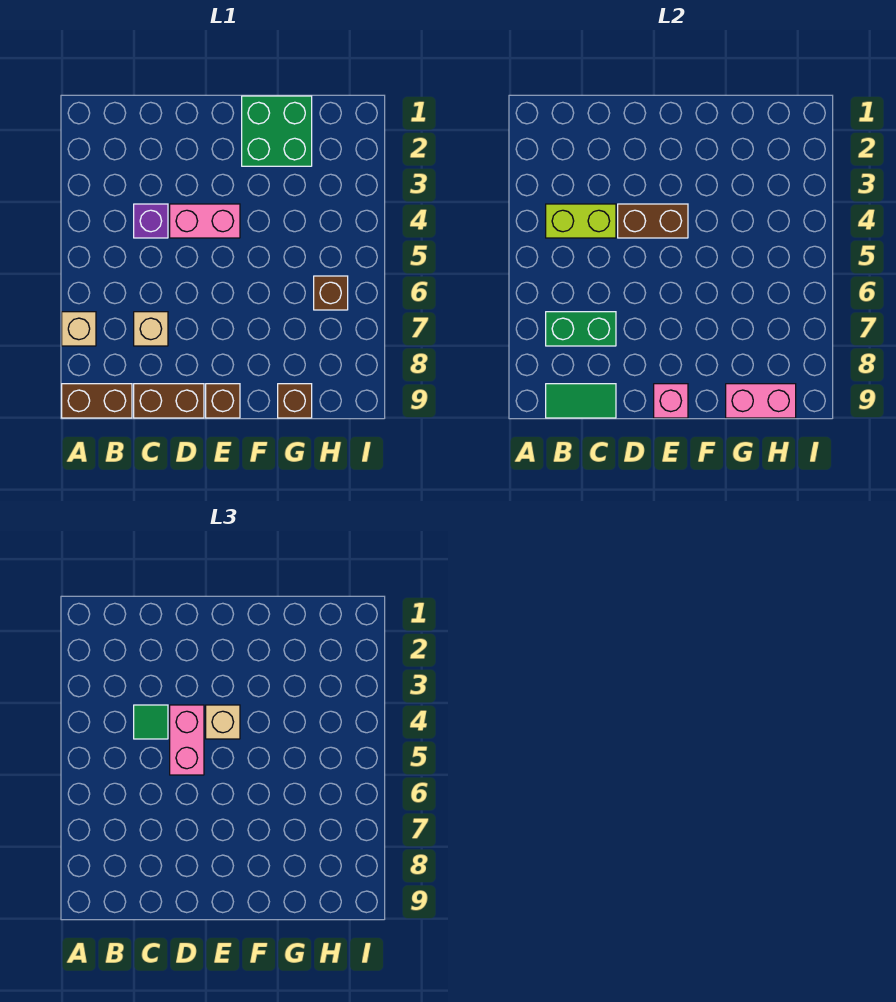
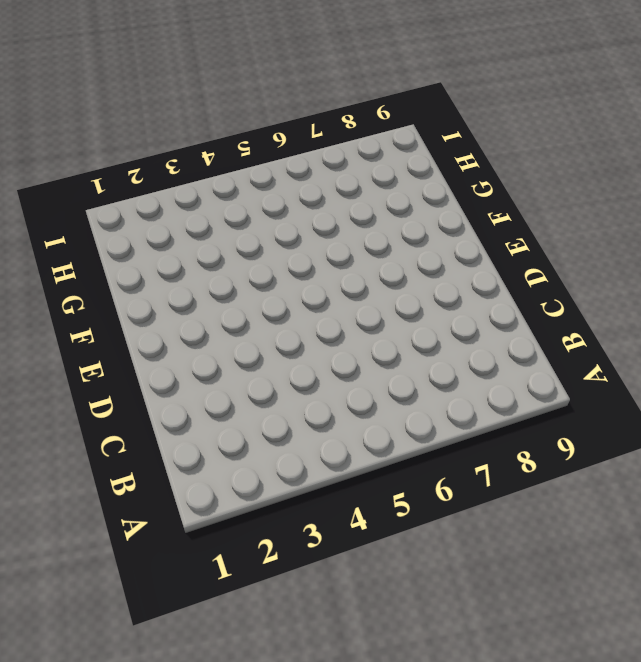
none -> tan brick A7 level 1
none -> brown brick A9:B9 level 1
none -> purple brick C4 level 1

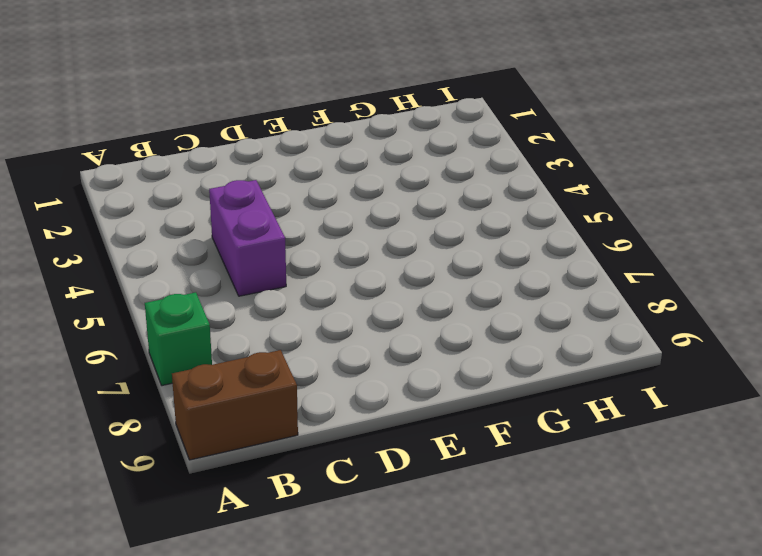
green brick A7 level 1 -> tan brick A7 level 1
purple brick C4:C5 level 1 -> purple brick C4 level 1
none -> tan brick C7 level 1
none -> brown brick C9:D9 level 1
none -> pink brick D4:E4 level 1

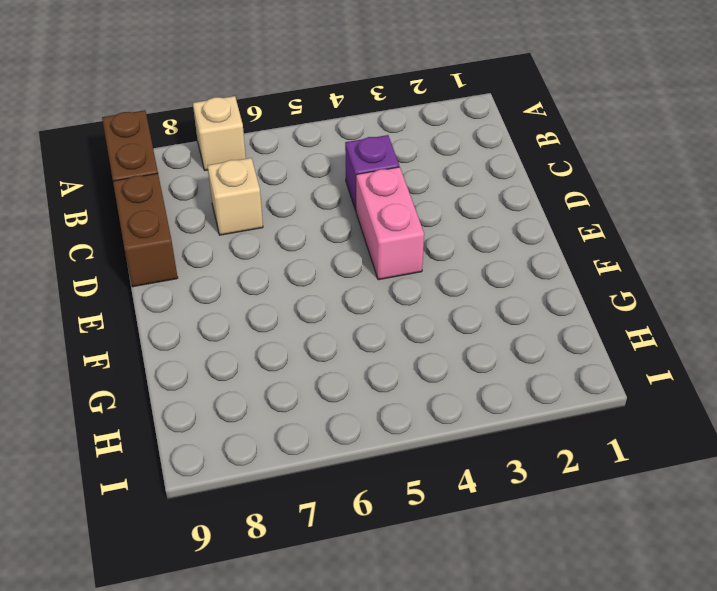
none -> brown brick E9 level 1
none -> green brick F1:G2 level 1
none -> brown brick G9 level 1

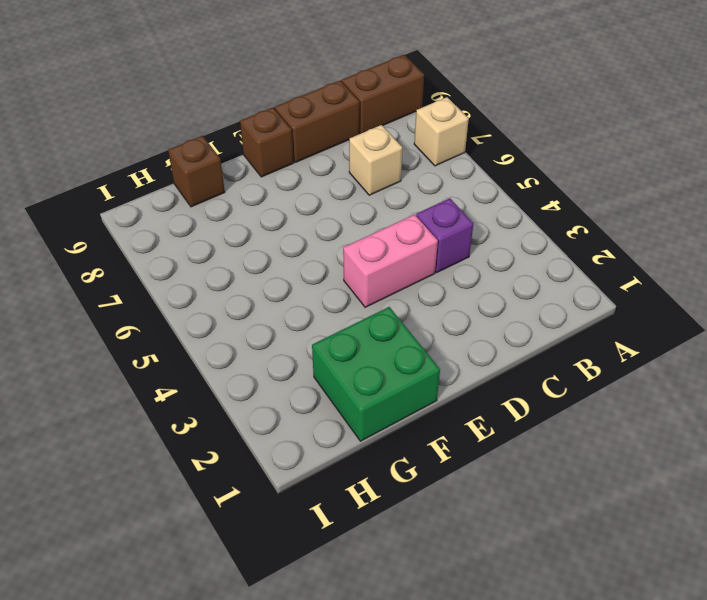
none -> brown brick H6 level 1
none -> lime brick B4:C4 level 2
none -> green brick B7:C7 level 2

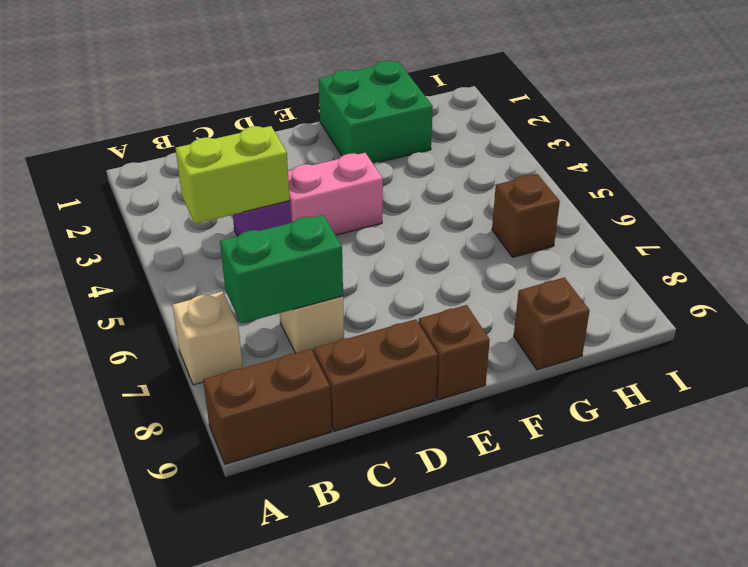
none -> green tile B9:C9 level 2
none -> brown brick D4:E4 level 2
none -> pink brick E9 level 2

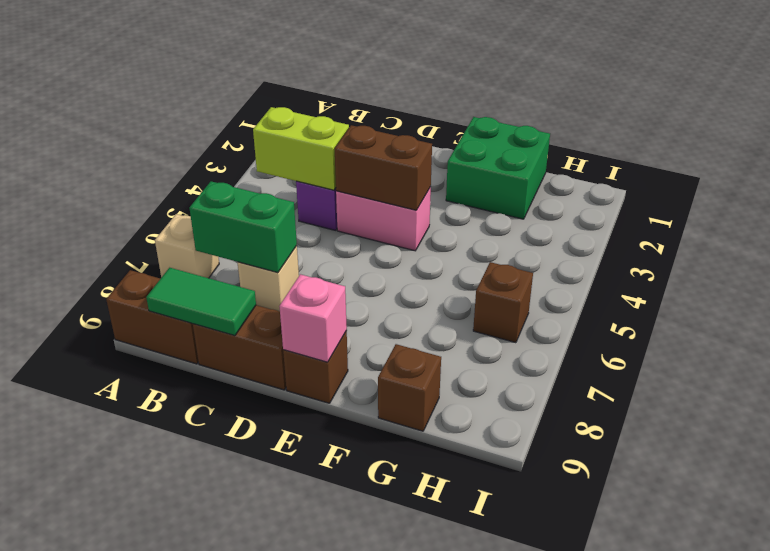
none -> pink brick G9:H9 level 2
none -> green tile C4 level 3
none -> pink brick D4:D5 level 3

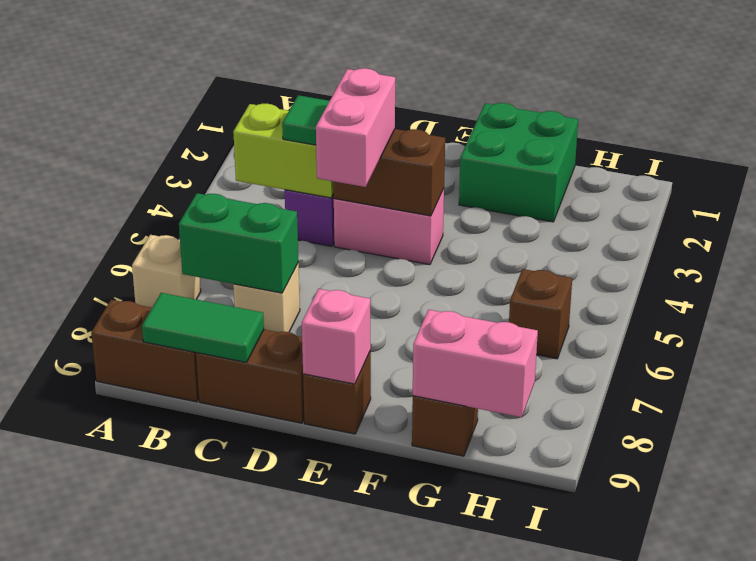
none -> tan brick E4 level 3

